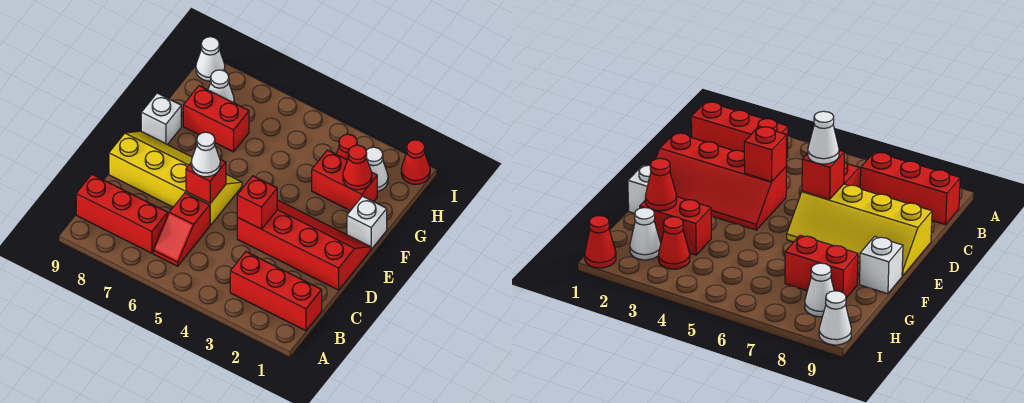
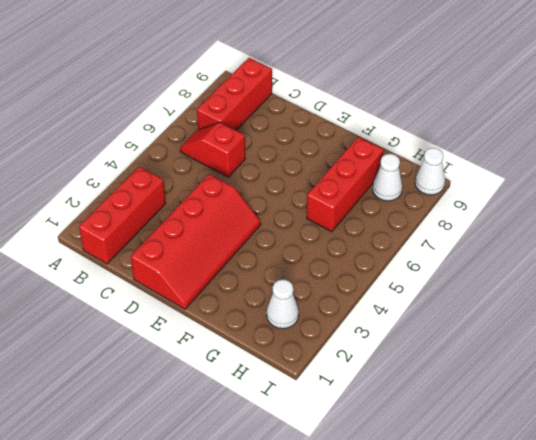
red brick G6:G8 level 1 -> red brick G7:G8 level 1
none -> yellow slope D6:E9 level 1 top D
none -> white brick F1 level 1
none -> white brick F9 level 1

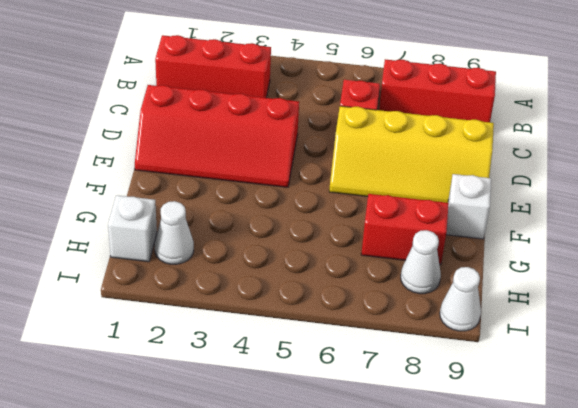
white brick H1 level 1 -> white brick F1 level 1
none -> red brick G2:G3 level 1
none -> red cone H3 level 1
none -> red cone I1 level 1

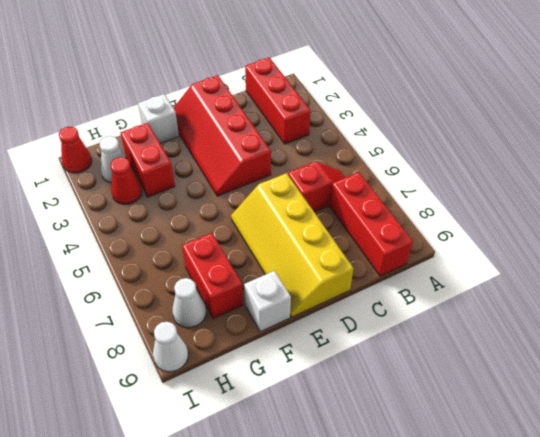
none -> red brick D4 level 2
none -> red brick D6 level 2
none -> red cone G2 level 2

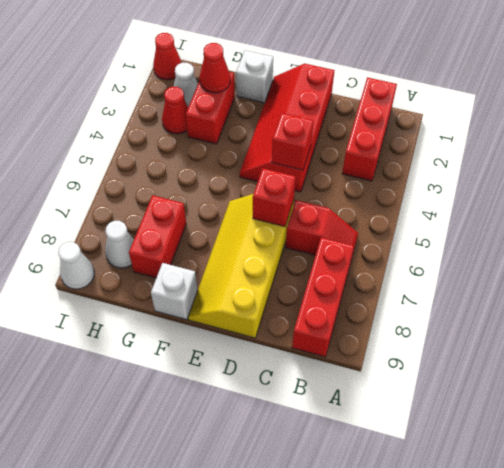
none -> white cone D6 level 3

